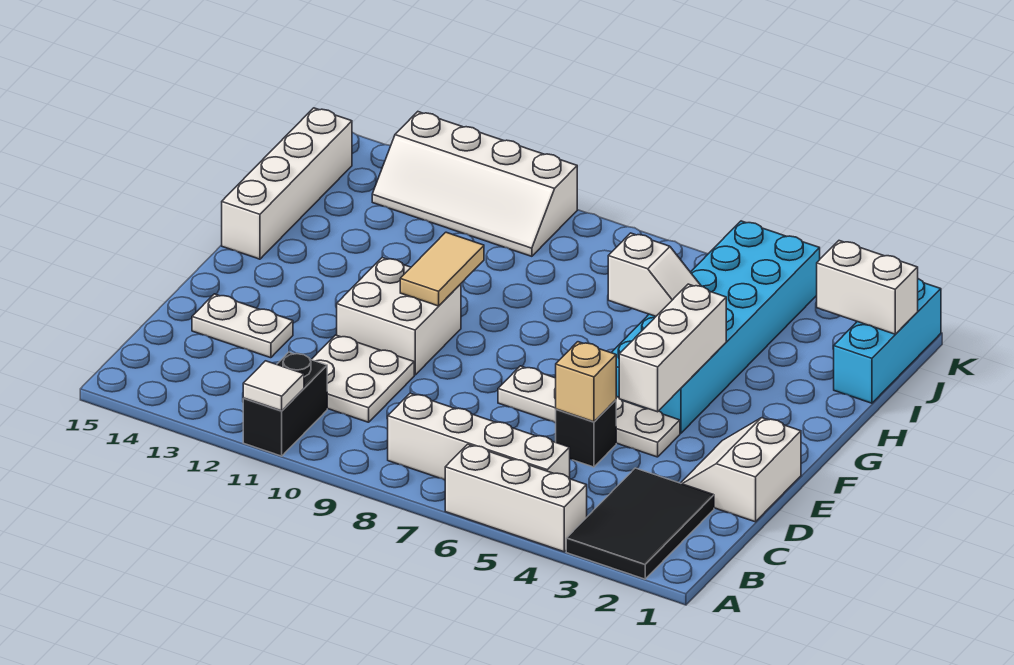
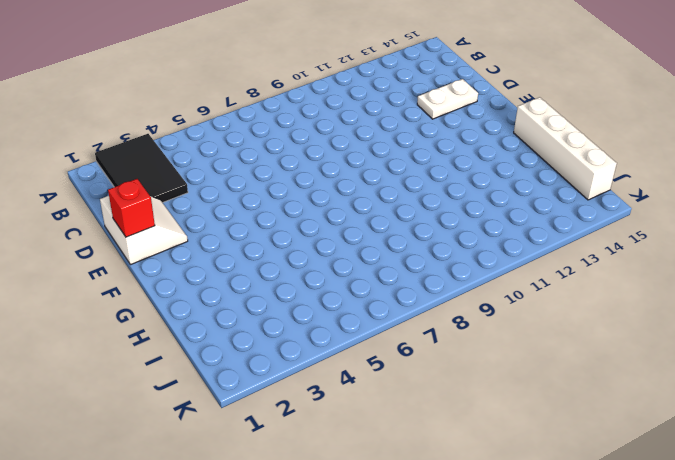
red brick E1 level 2 -> none
none -> white brick A4:A6 level 1
none -> black brick A11:B11 level 1
none -> white brick B5:B8 level 1

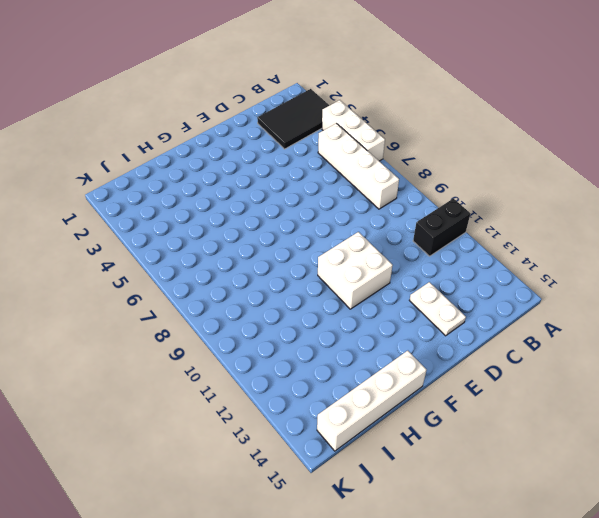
none -> white plate C10:D11 level 1
none -> white slope D1:E2 level 1 top 1
none -> black brick D5 level 1

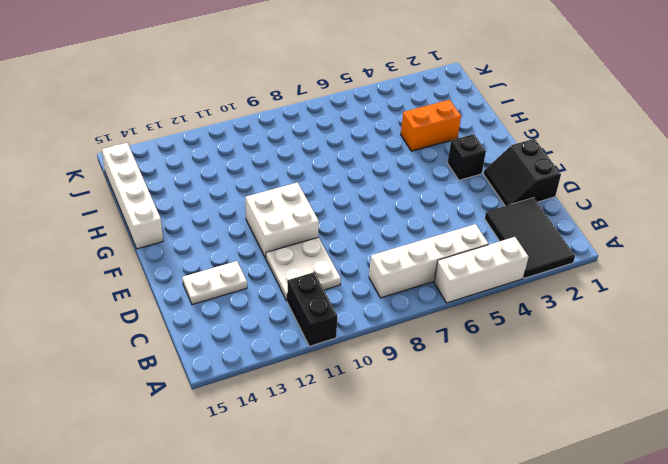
black slope D1:E2 level 1 top 1 -> white slope D1:E2 level 1 top 1
black brick F3 level 1 -> black brick D5 level 1
orange brick H3:H4 level 1 -> cyan brick F4:K5 level 1
none -> white plate E4:E7 level 1
none -> cyan brick I1:K1 level 1
none -> white slope J10:K13 level 1 top K

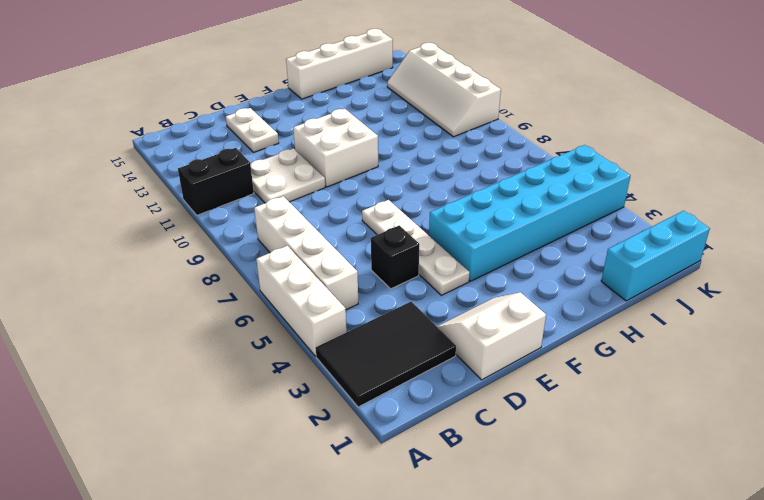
none -> white tile A11 level 2
none -> tan brick D5 level 2
none -> white brick E4:G4 level 2

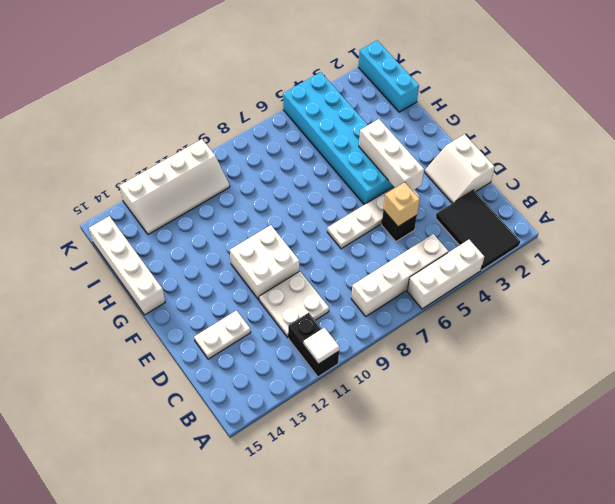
none -> tan tile F10:G10 level 2
none -> white slope H5:H6 level 2 top 6
none -> white brick J1:J2 level 2

